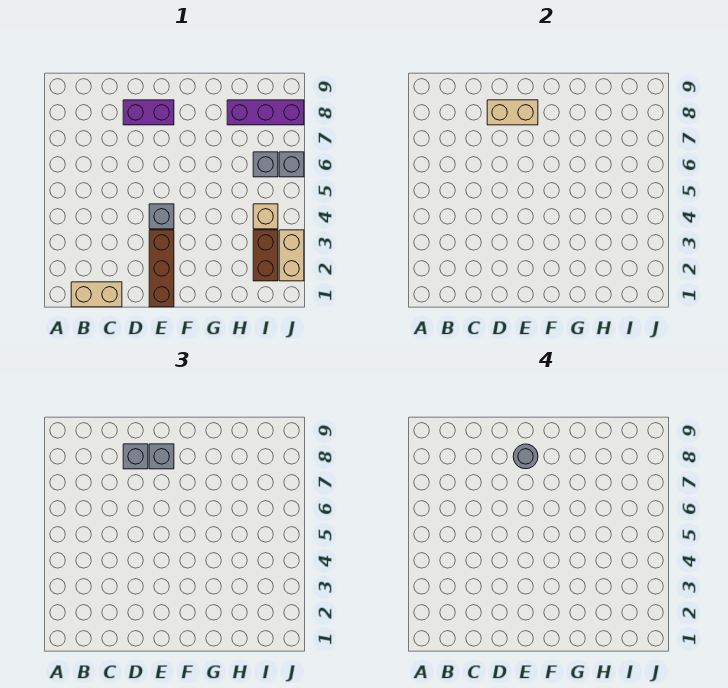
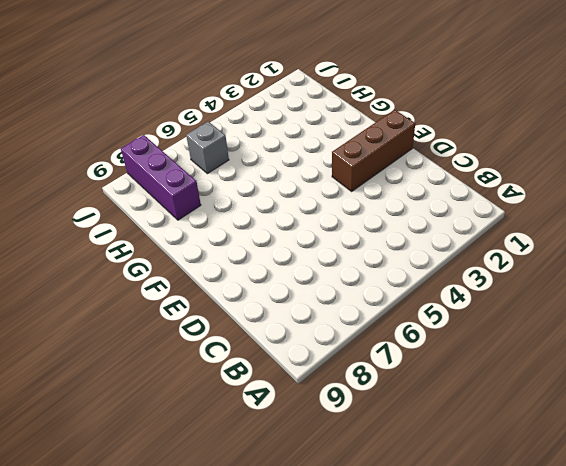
none -> tan brick B1:C1 level 1
none -> purple brick D8:E8 level 1
none -> grey brick E4 level 1

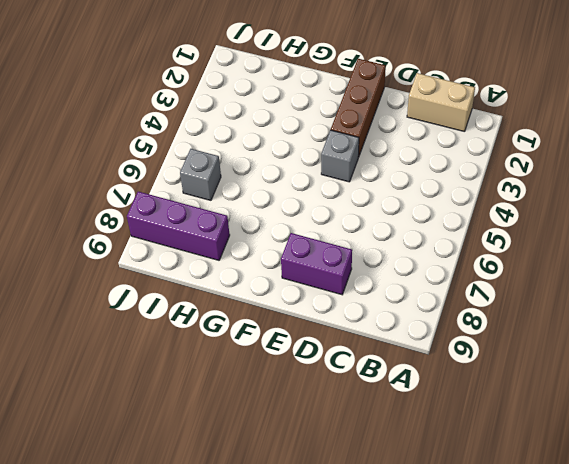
none -> brown brick I2:I3 level 1
none -> tan brick I4 level 1
none -> tan brick J2:J3 level 1

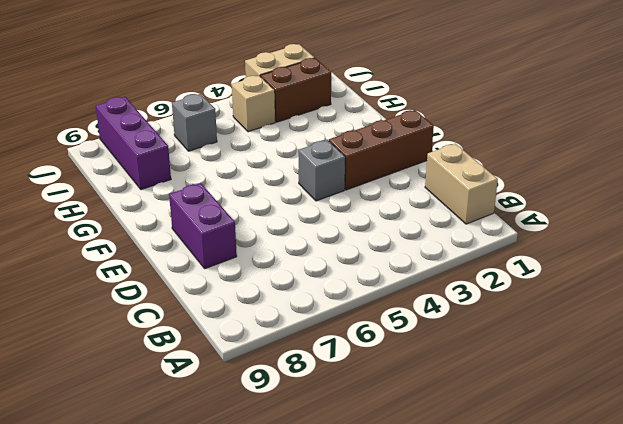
none -> grey brick J6 level 1
none -> tan brick D8:E8 level 2
none -> grey brick D8 level 3

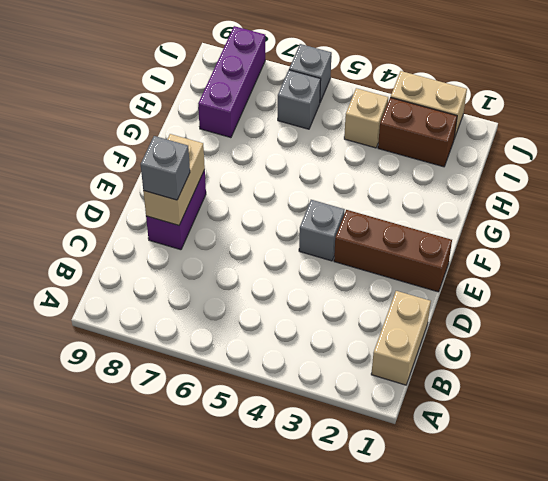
none -> grey brick E8 level 3
none -> grey round brick E8 level 4

